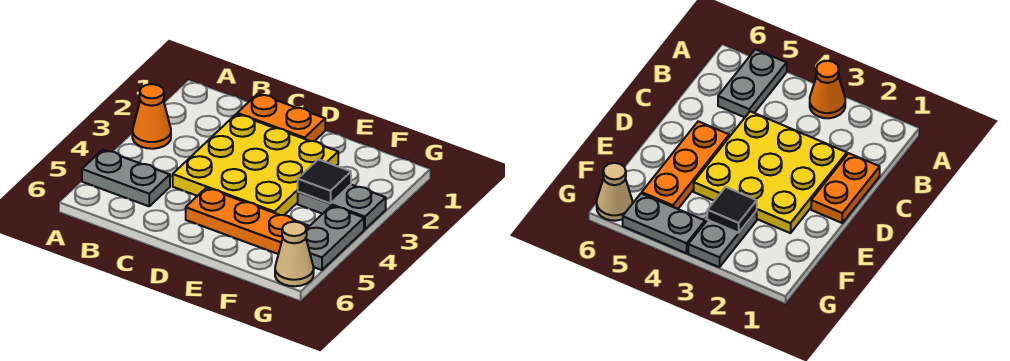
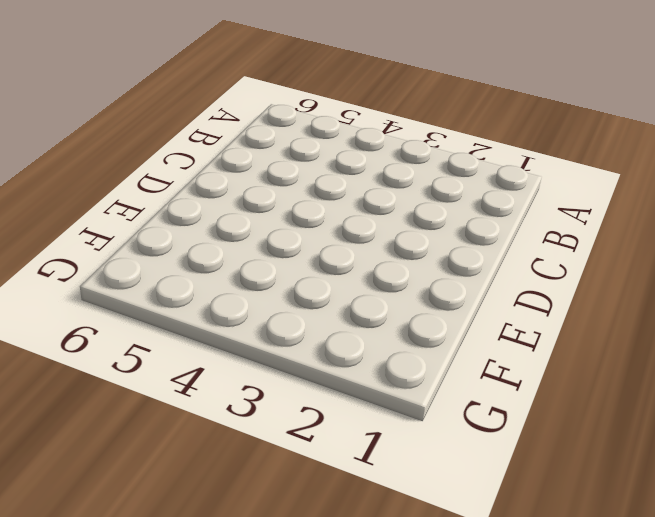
none -> orange cone A3 level 1
none -> grey plate A5:B5 level 1

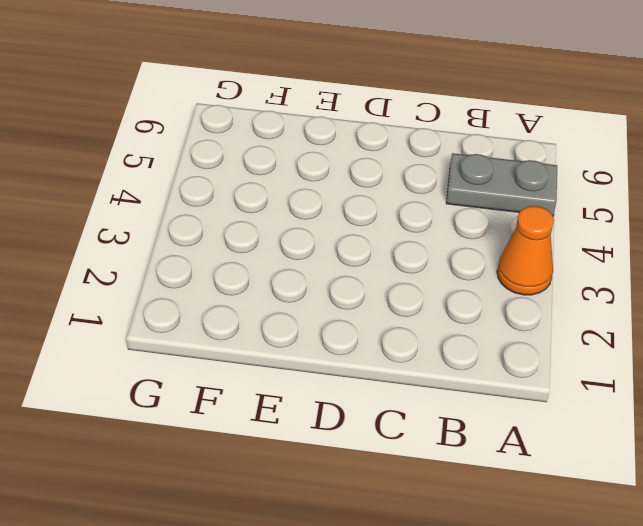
none -> orange plate C1:D1 level 1
none -> yellow plate C2:E4 level 1

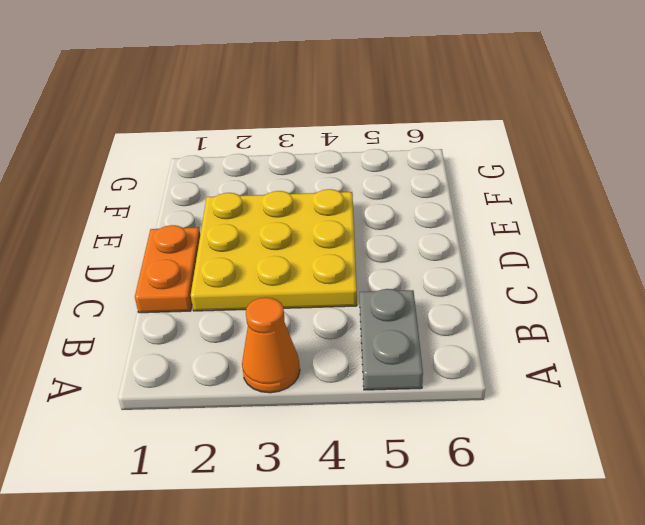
none -> orange plate D5:F5 level 1
none -> grey plate F3:G3 level 1

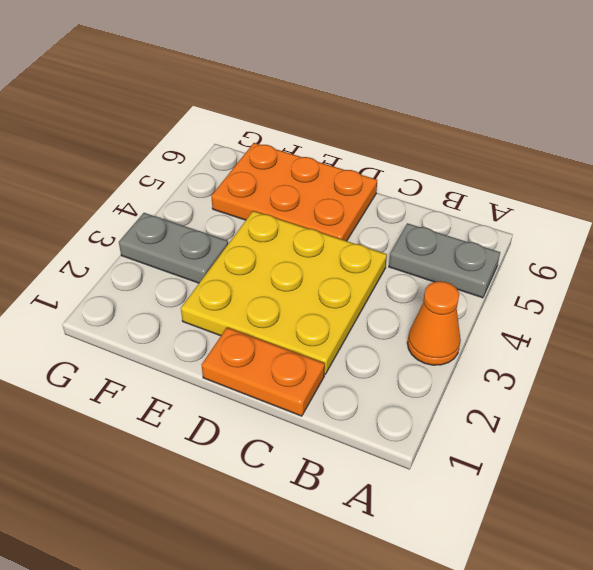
orange plate D5:F6 level 1 -> orange plate D5:F5 level 1
none -> grey plate G4:G5 level 1
none -> tan cone G6 level 1

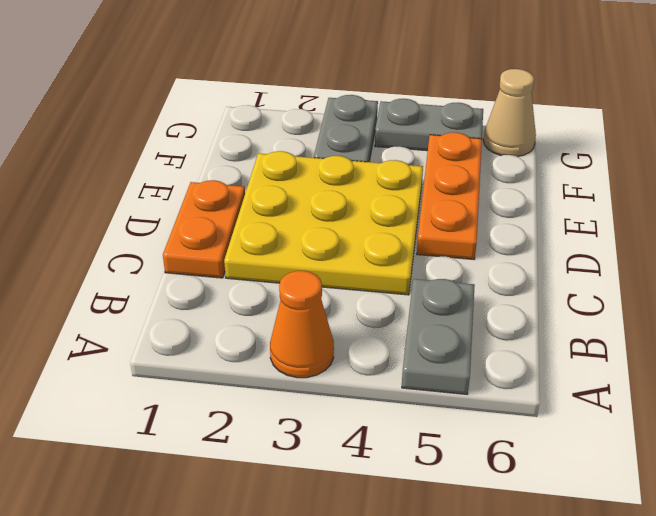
none -> black tile F3 level 2

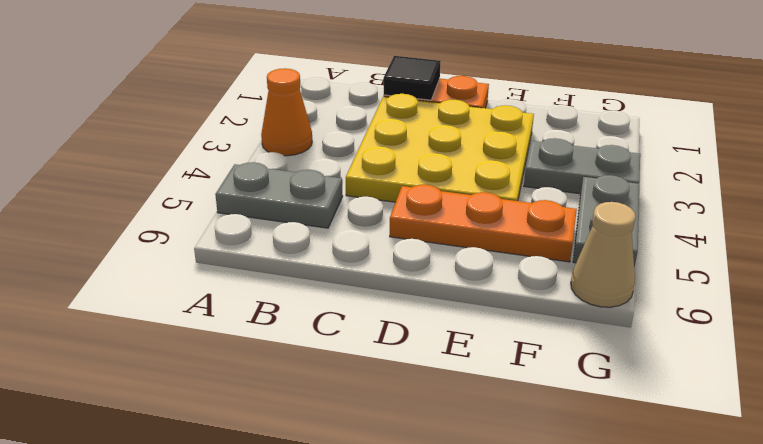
black tile C1 level 2 -> black tile F3 level 2

